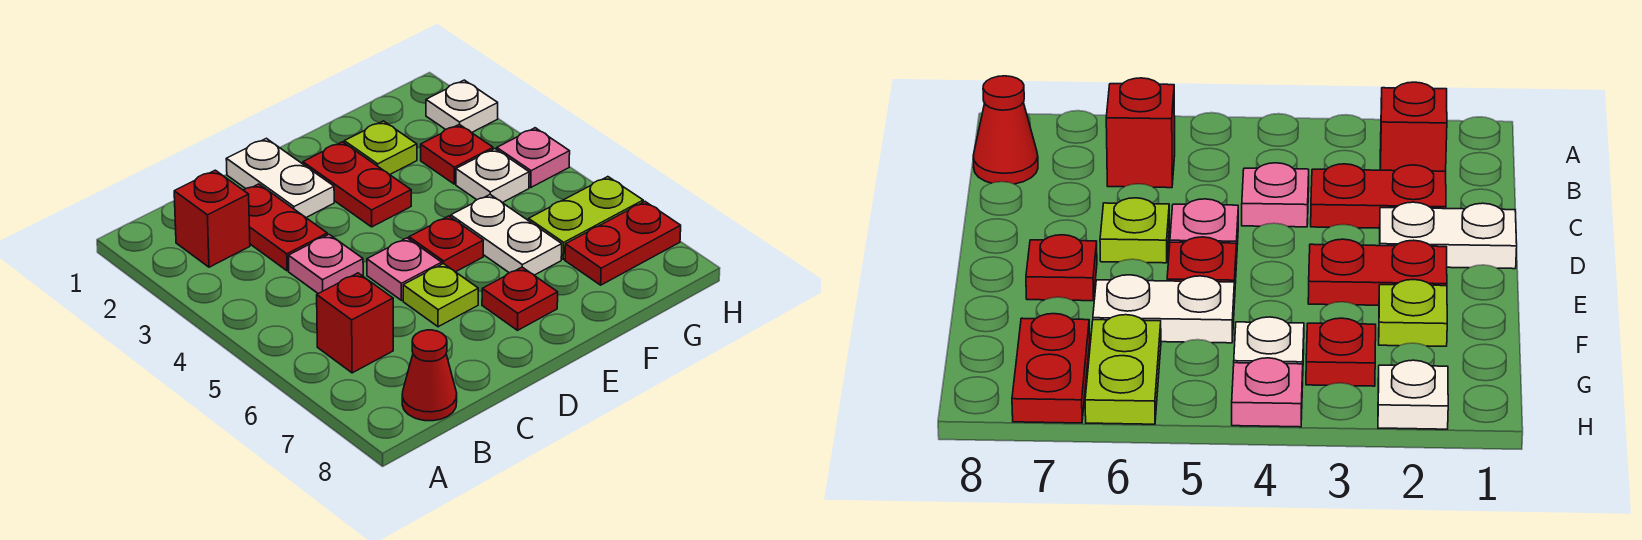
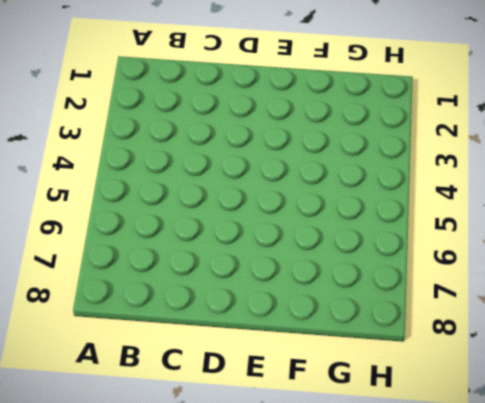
none -> red brick B2 level 1
none -> red brick B6 level 1
none -> red cone B8 level 1

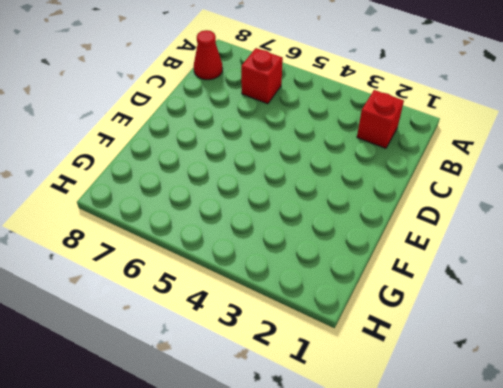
none -> red plate C2:C3 level 1
none -> pink plate C4 level 1
none -> white plate D1:D2 level 1

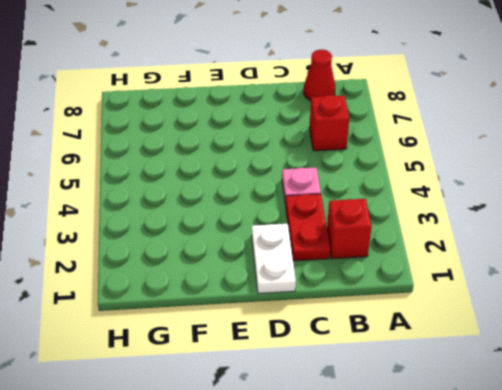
none -> pink plate D5 level 1
none -> lime plate D6 level 1
none -> red plate E2:E3 level 1

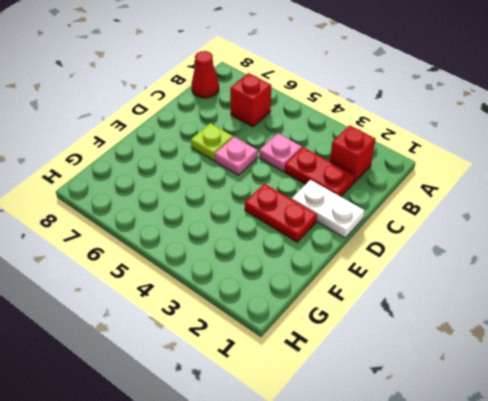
none -> red plate E5 level 1
none -> red plate E7 level 1
none -> lime plate F2 level 1

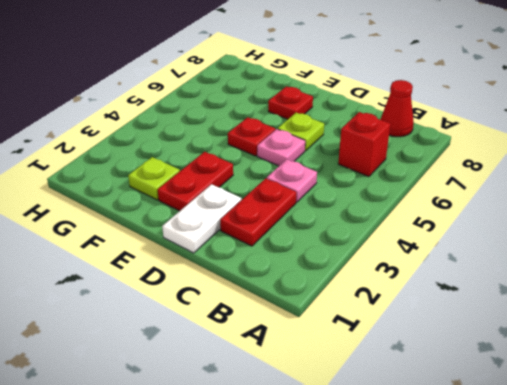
none -> red brick B2 level 1
none -> white plate F5:F6 level 1
none -> red plate G3 level 1

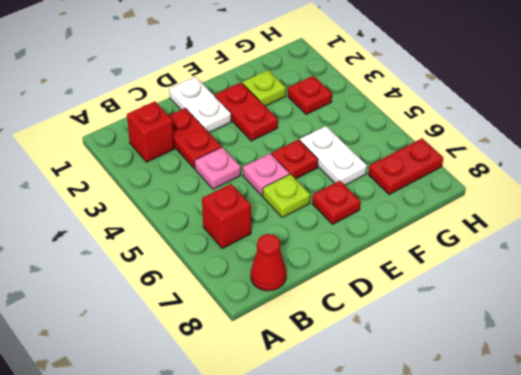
none -> white plate G4 level 1
none -> lime plate G6:H6 level 1
none -> white plate H2 level 1

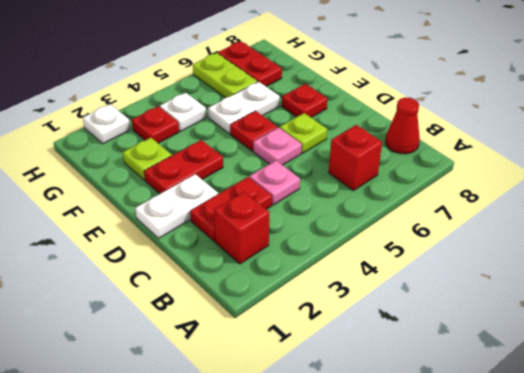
none -> pink plate H4 level 1

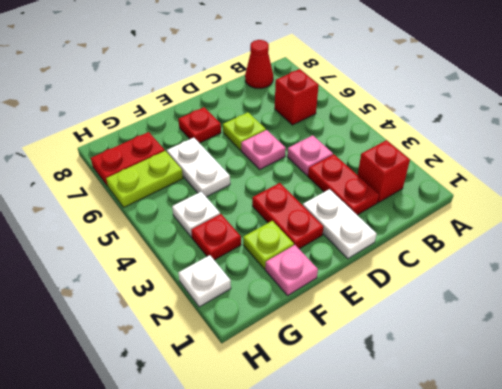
pink plate F1 level 1 -> pink plate H4 level 1
none -> red plate E5 level 1

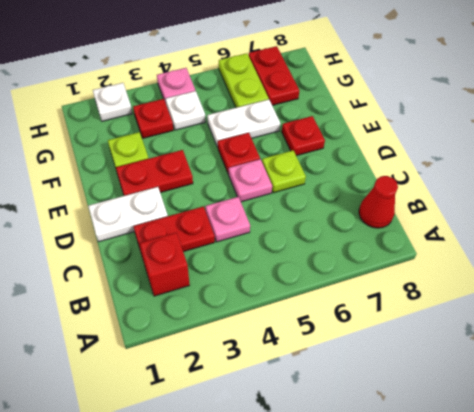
none -> red brick B6 level 1

